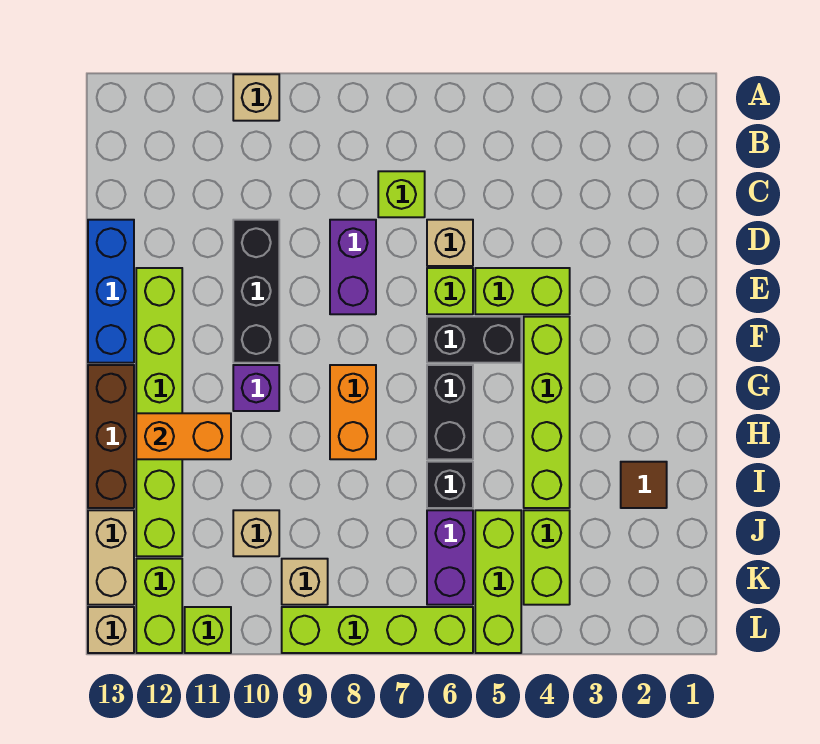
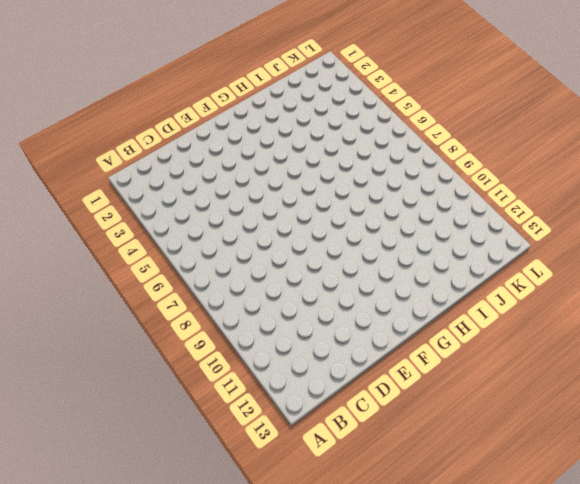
none -> tan brick A10 level 1
none -> lime brick C7 level 1
none -> tan brick D6 level 1

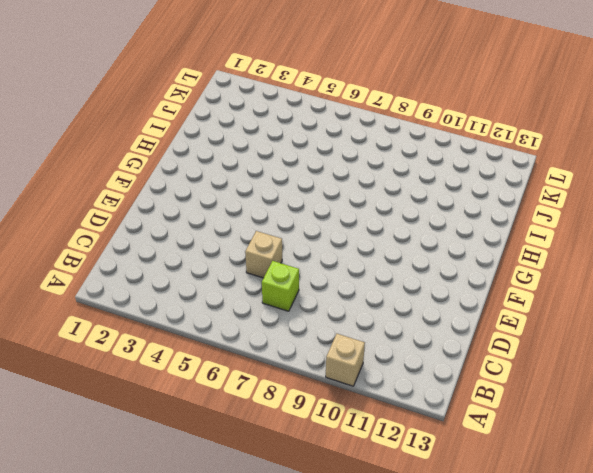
none -> purple brick D8:E8 level 1
none -> black brick D10:F10 level 1
none -> blue brick D13:F13 level 1

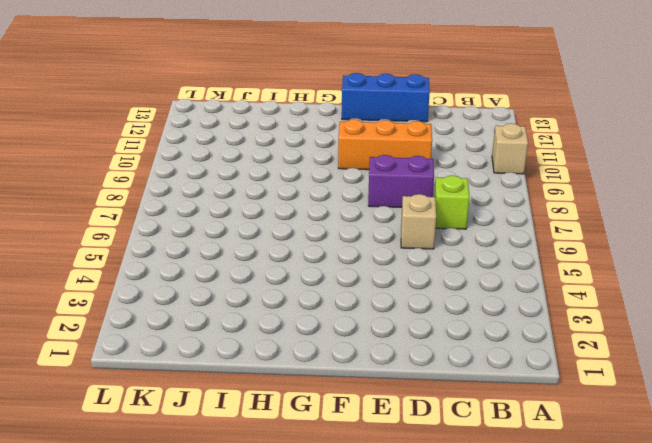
orange brick D10:F10 level 1 -> black brick D10:F10 level 1
none -> lime brick E4:E5 level 1
none -> lime brick E6 level 1
none -> lime brick E12:J12 level 1

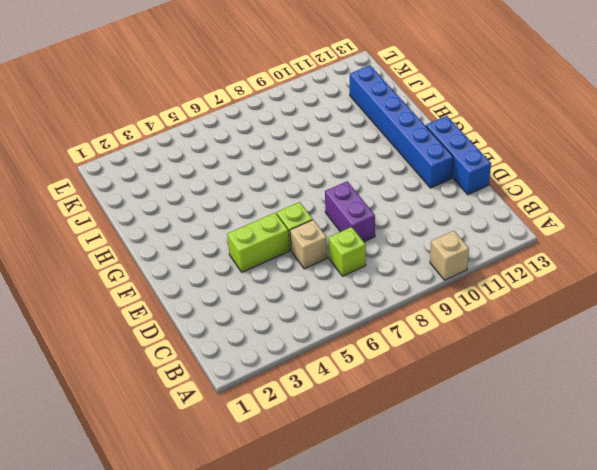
blue brick E12:J12 level 1 -> lime brick E12:J12 level 1
none -> black brick D10:F10 level 1
none -> lime brick F4:I4 level 1
none -> black brick F5:F6 level 1

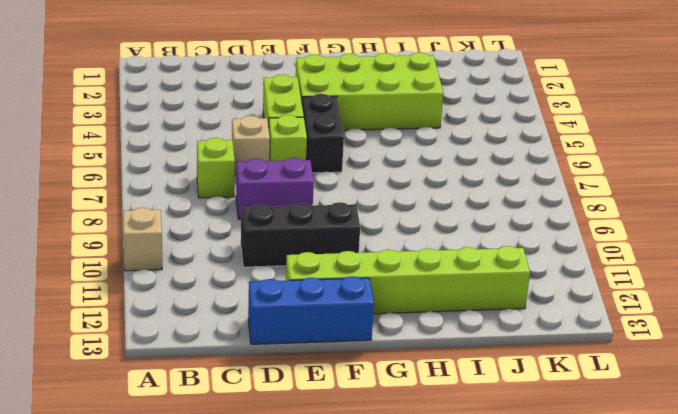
lime brick F3:I4 level 1 -> lime brick F4:I4 level 1
none -> black brick G6:H6 level 1
none -> orange brick G8:H8 level 1
none -> purple brick G10 level 1

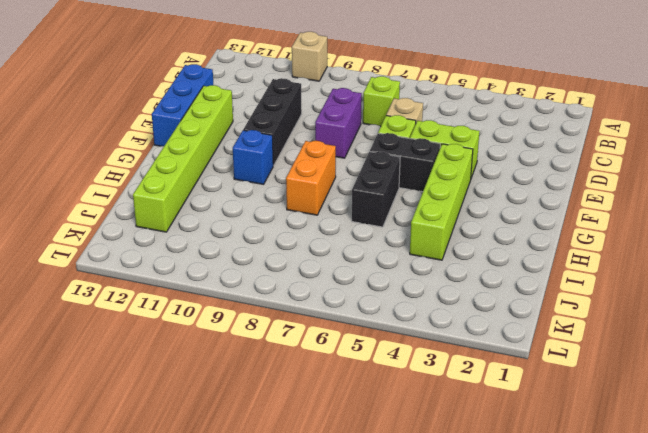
blue brick G10 level 1 -> purple brick G10 level 1
none -> brown brick G13:I13 level 1
none -> brown tile I2 level 1
none -> black brick I6 level 1

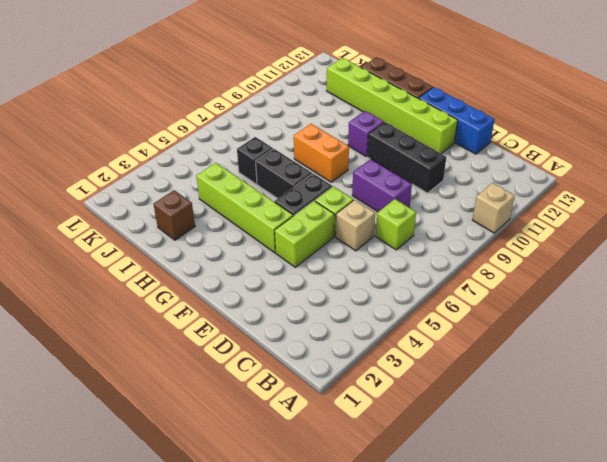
brown brick I2 level 1 -> brown tile I2 level 1
none -> lime brick J4:K4 level 1
none -> lime brick J5:L5 level 1
none -> purple brick J6:K6 level 1

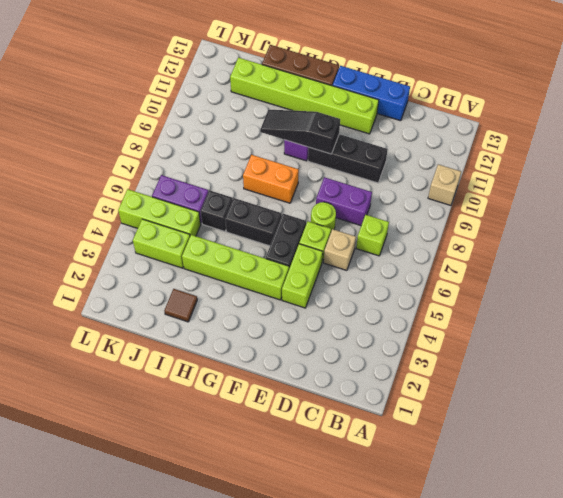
lime round brick E7 level 1 -> none
black slope F10:H10 level 2 top F -> none
none -> tan brick J10 level 1
none -> tan brick J13:K13 level 1
none -> tan brick K9 level 1

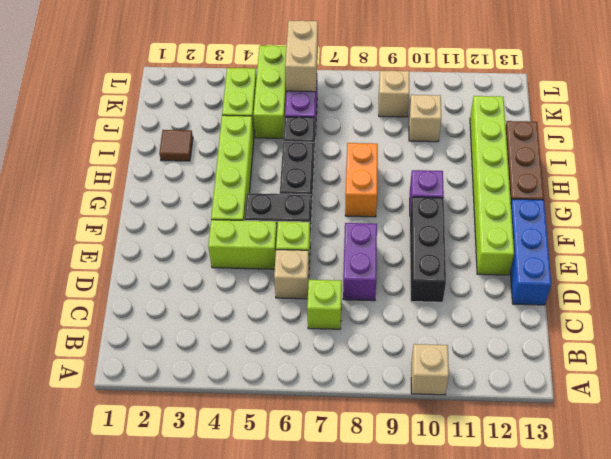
tan brick K6:L6 level 2 -> tan brick J13:K13 level 1
none -> lime brick K12:L12 level 1
none -> lime brick L6:L9 level 1
none -> lime brick L11 level 1

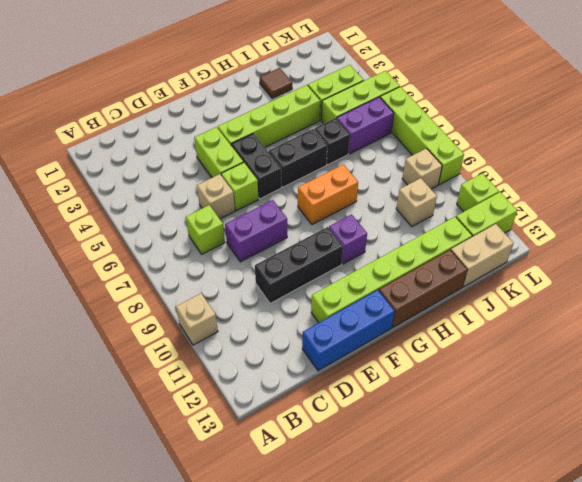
none -> tan brick L13 level 1
none -> orange brick H11:H12 level 2

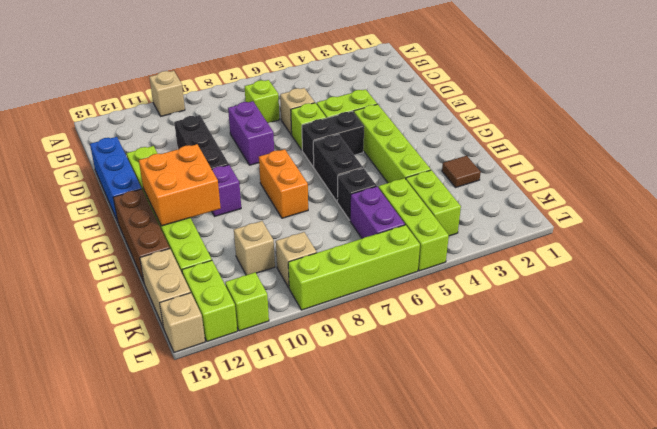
orange brick G11:H12 level 2 -> orange brick H11:H12 level 2

